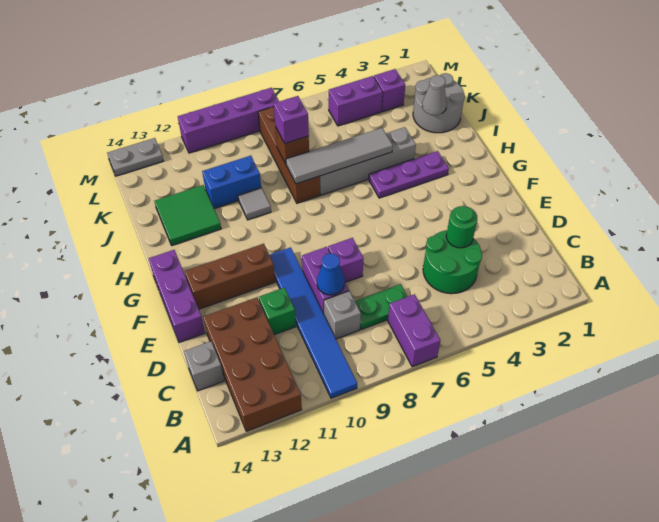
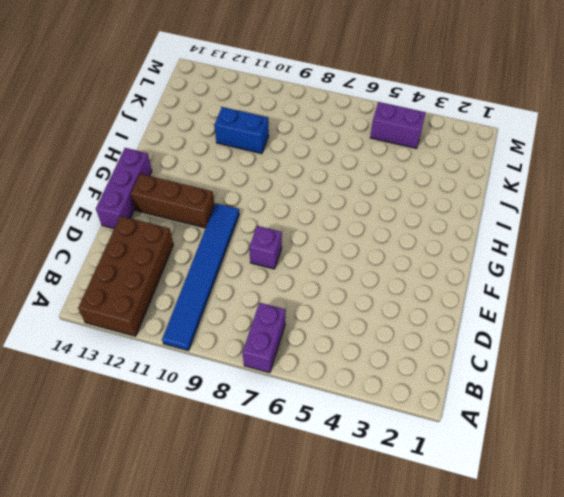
none -> green round brick C4:D5 level 1
none -> green plate C7:C8 level 1
none -> grey brick C9 level 1

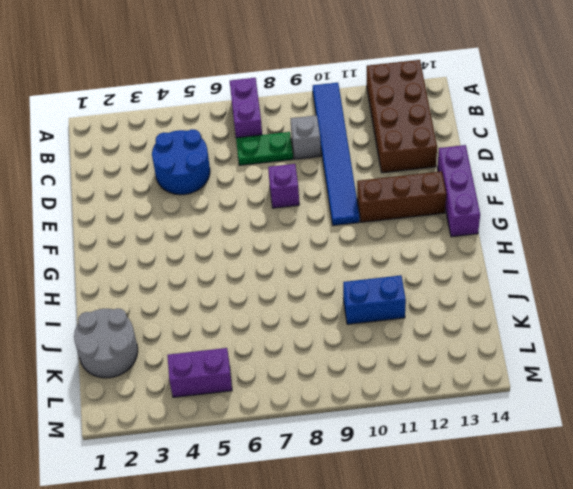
blue round brick C4:D5 level 1 -> green round brick C4:D5 level 1
none -> grey brick C14 level 1
none -> purple brick D9:E9 level 1
none -> green brick D11 level 1

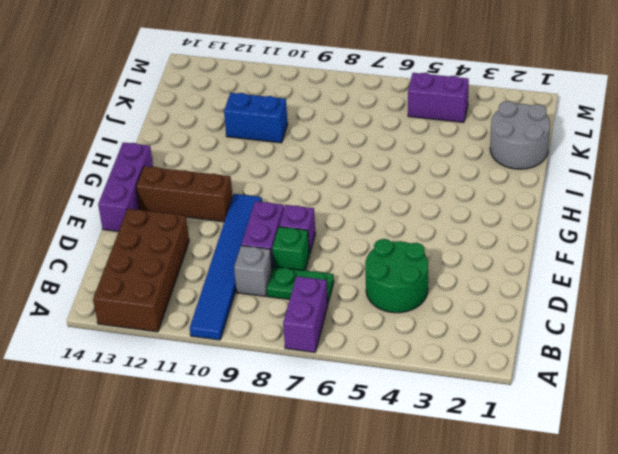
green brick D8 level 1 -> green brick D11 level 1
none -> grey brick C14 level 1
none -> purple plate H3:H5 level 1
none -> grey brick I4:I7 level 1

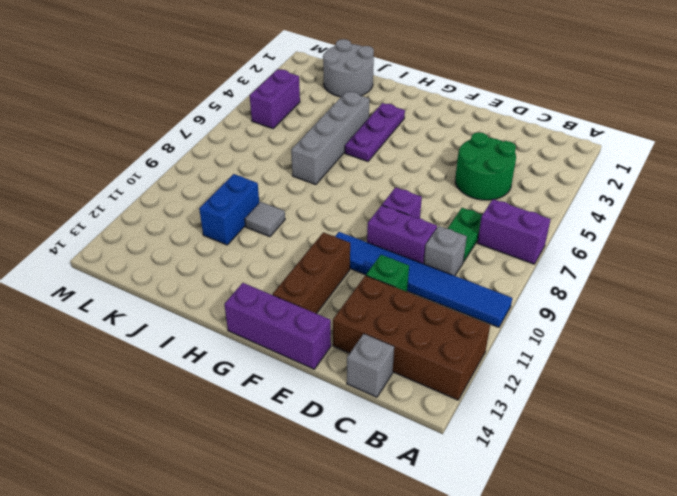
none -> brown brick I8:L8 level 1
none -> green tile I12:J13 level 1
none -> purple brick L3 level 1

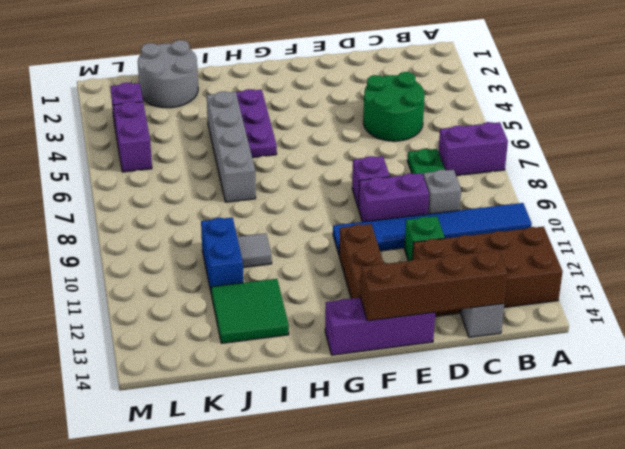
brown brick C14:F14 level 2 -> brown brick I8:L8 level 1
none -> purple brick M8:M11 level 1
none -> grey plate M13:M14 level 1
none -> green round brick D4 level 2

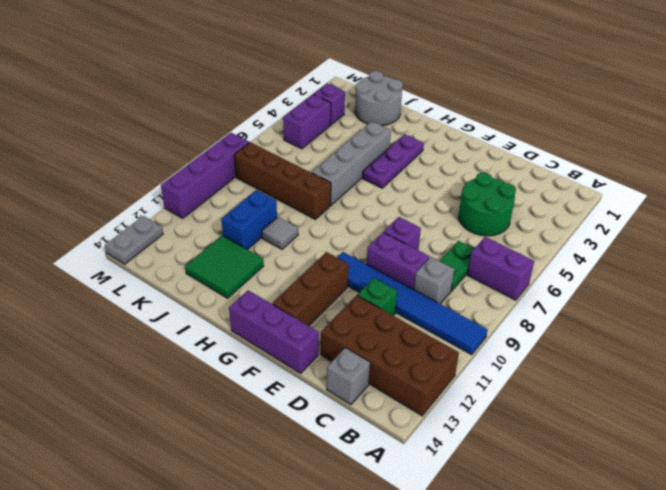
none -> green round brick D4 level 2
none -> blue cone D9 level 2
none -> grey tile I5:I8 level 2

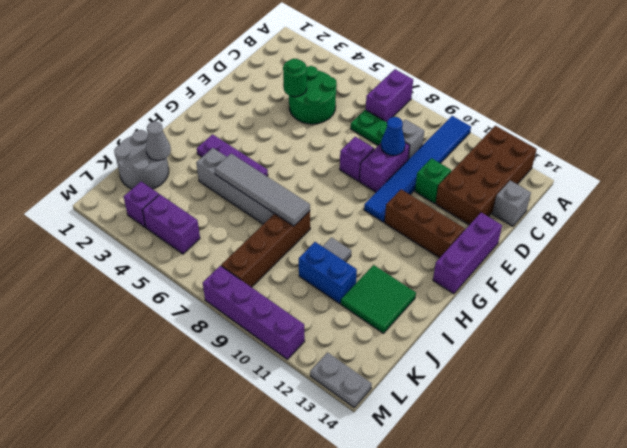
none -> brown brick J8 level 2
none -> purple brick J8 level 3

